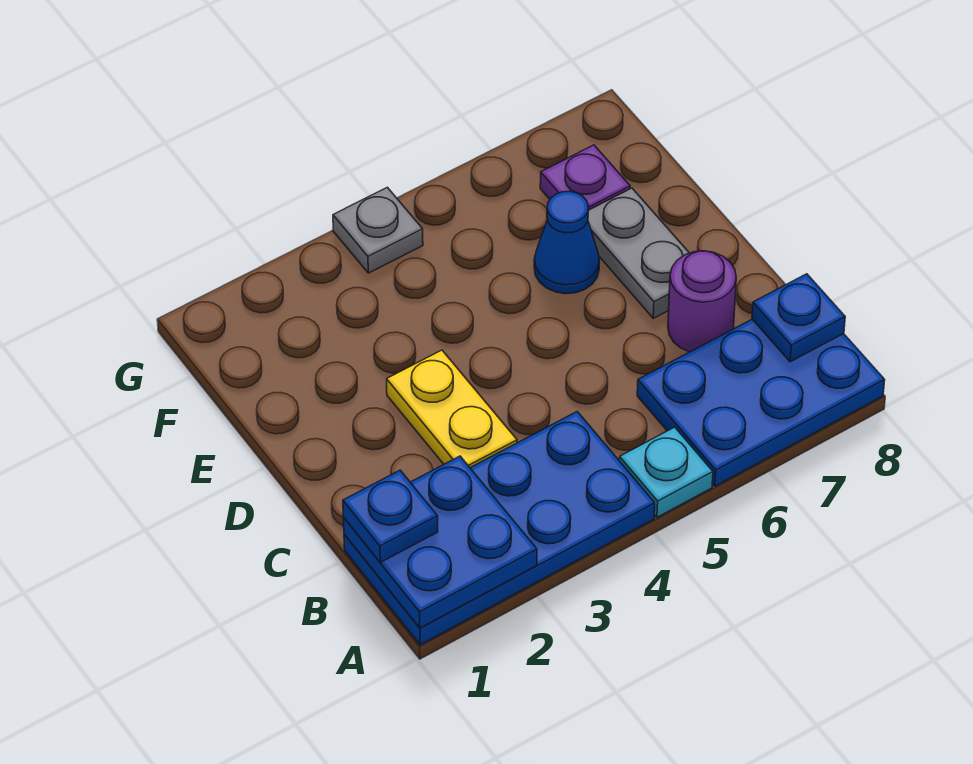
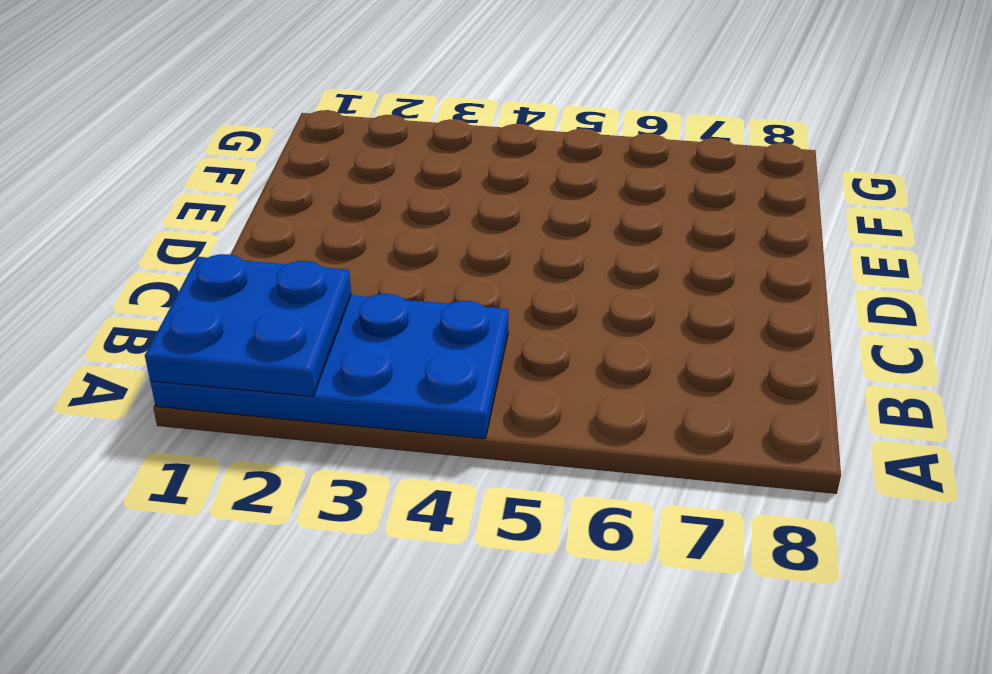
none -> cyan plate A5 level 1
none -> blue plate A6:B8 level 1
none -> yellow plate C3:D3 level 1

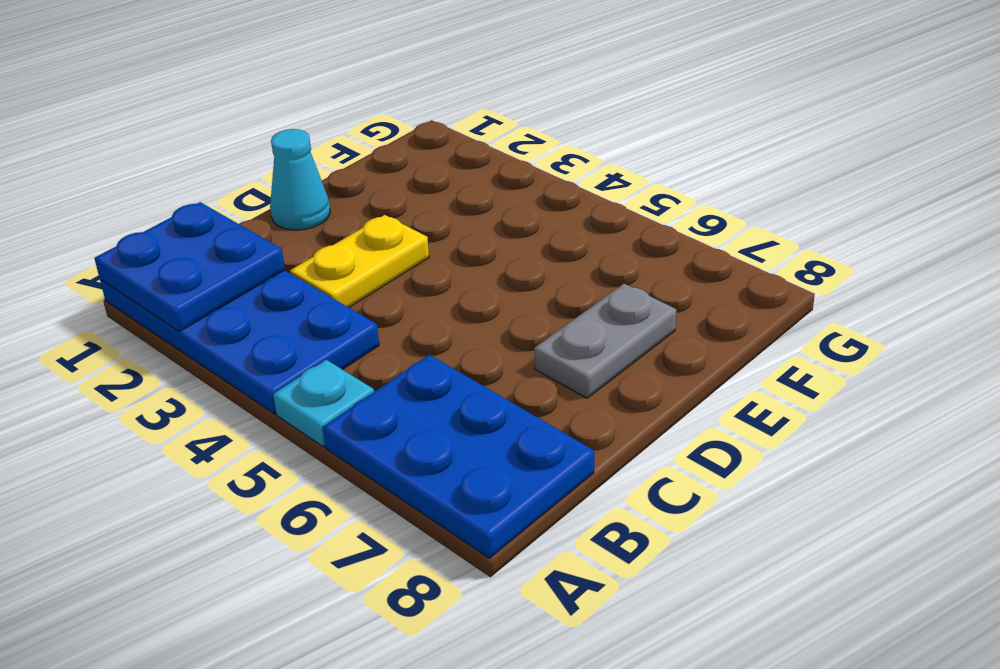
cyan cone D1 level 1 -> none
none -> purple round brick C7 level 1
none -> blue cone E6 level 1
none -> purple plate F7 level 1

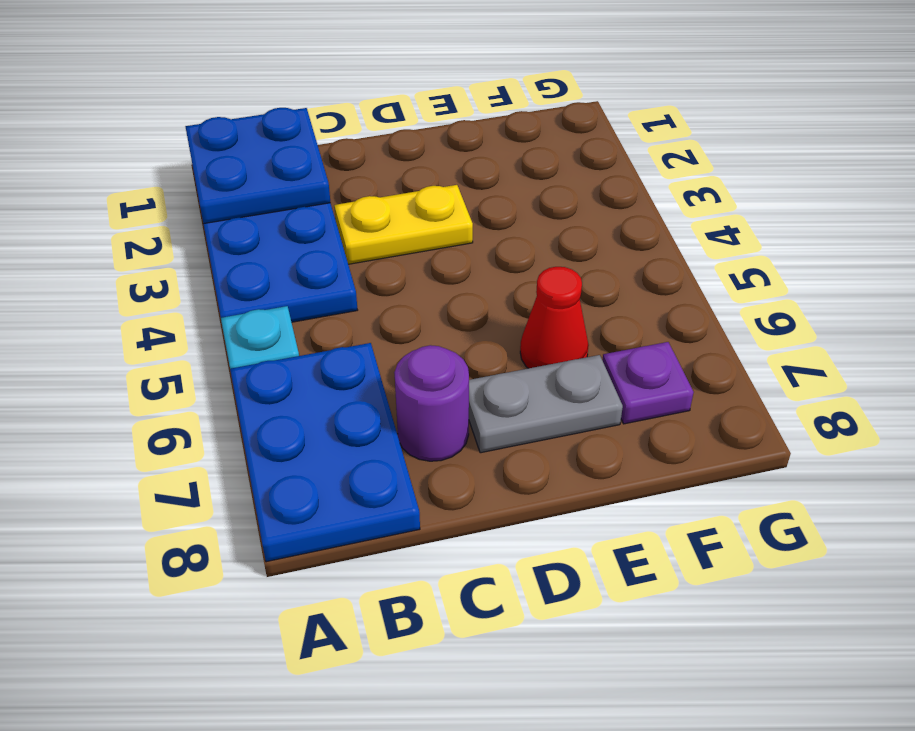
red cone E6 level 1 -> blue cone E6 level 1
none -> grey plate G4 level 1
none -> blue plate B8 level 2
none -> blue plate B1 level 3

